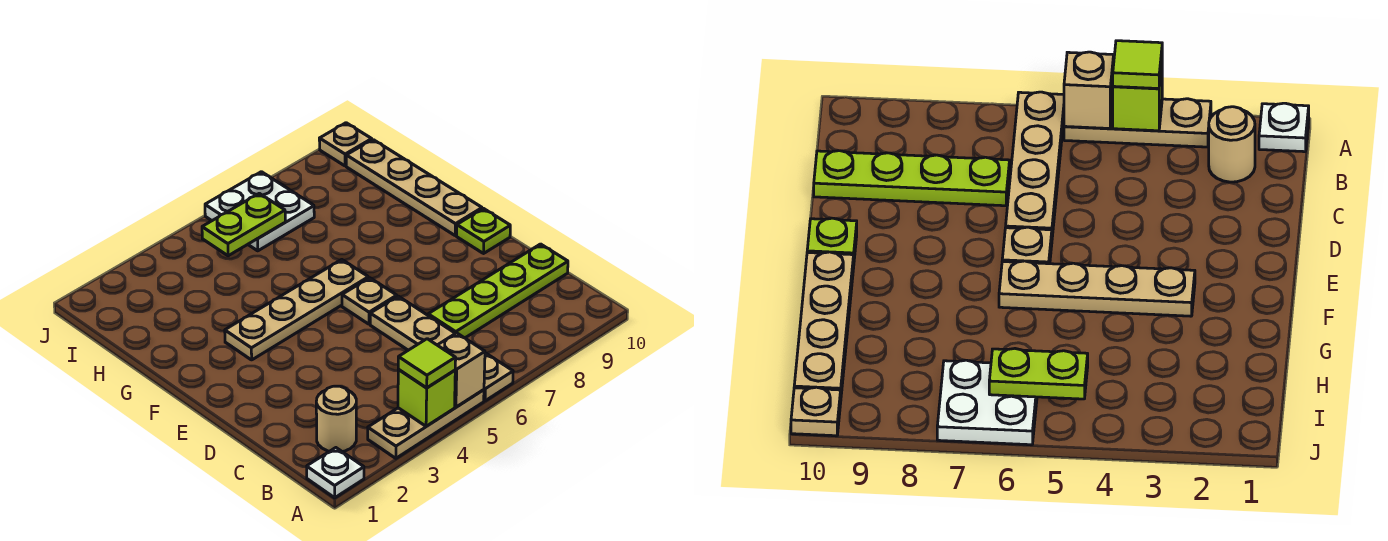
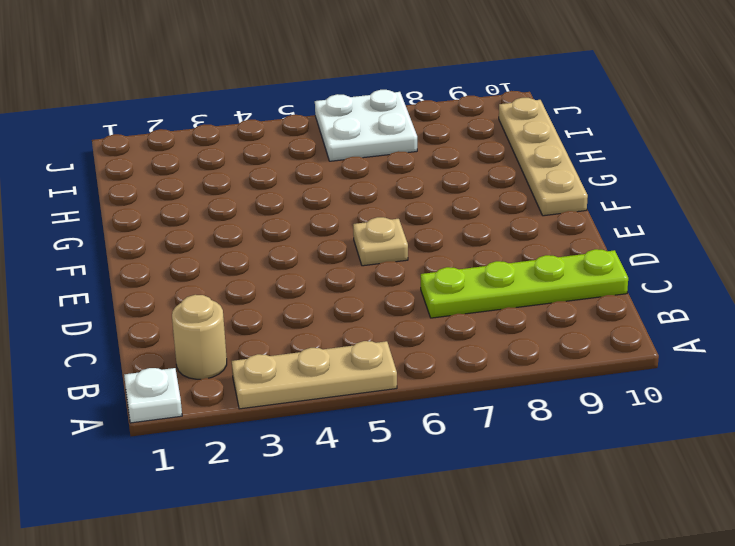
none -> tan plate A6:D6 level 1
none -> lime plate E10 level 1
none -> tan plate F3:F6 level 1

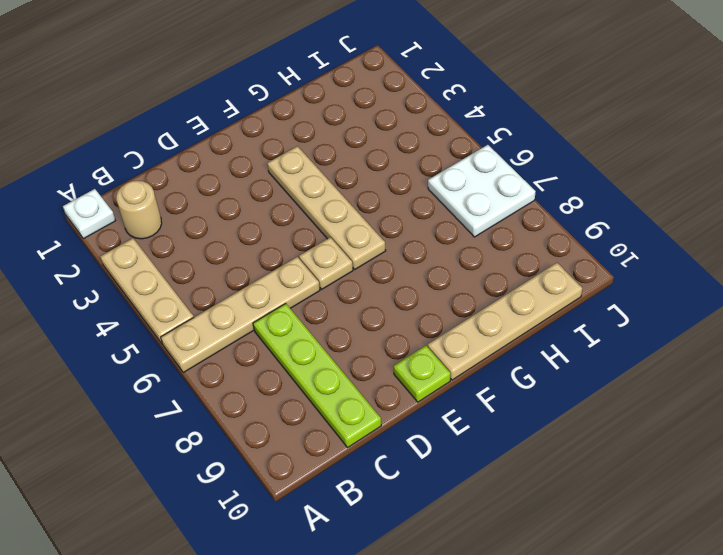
none -> tan plate J10 level 1
none -> lime brick A4 level 2
none -> tan brick A5 level 2

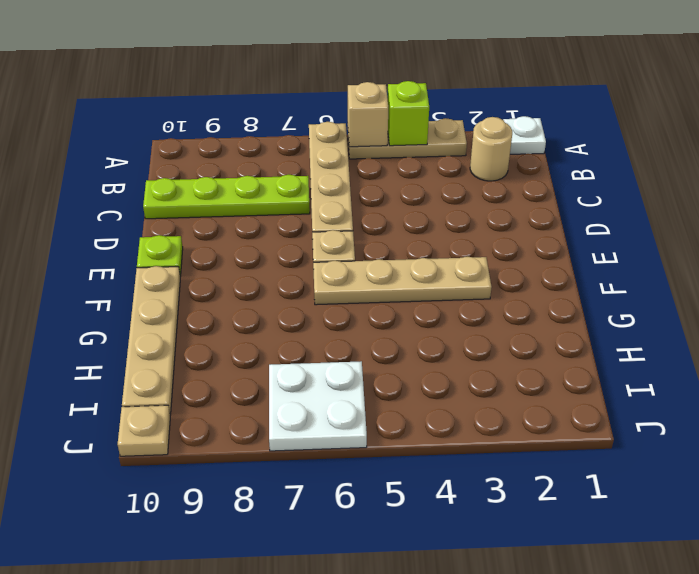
none -> lime plate I5:I6 level 2
none -> lime tile A4 level 3

